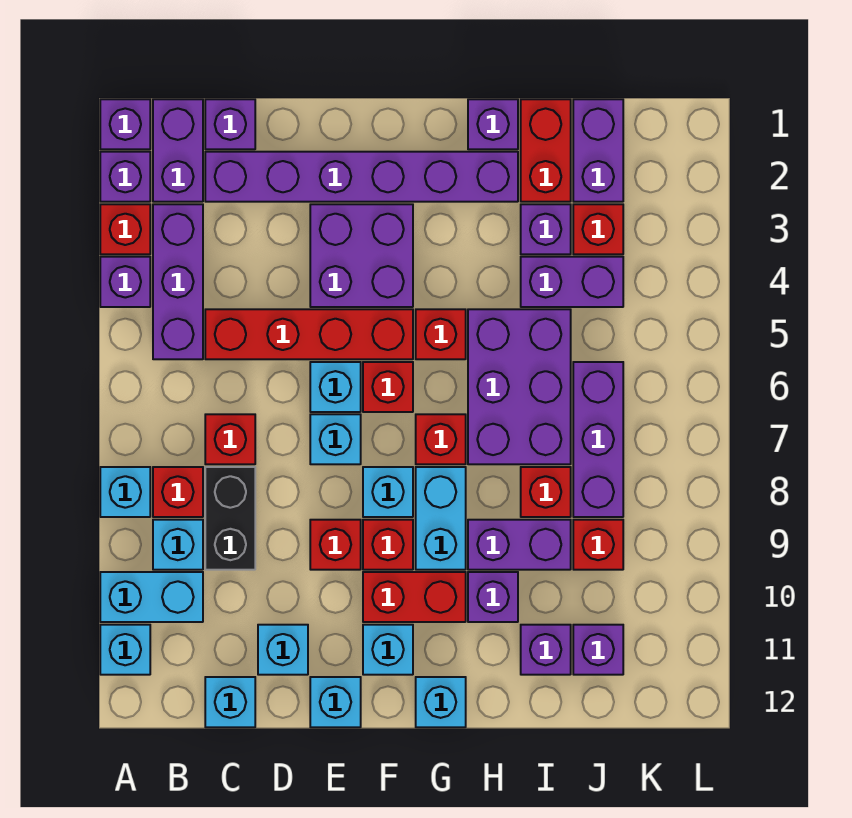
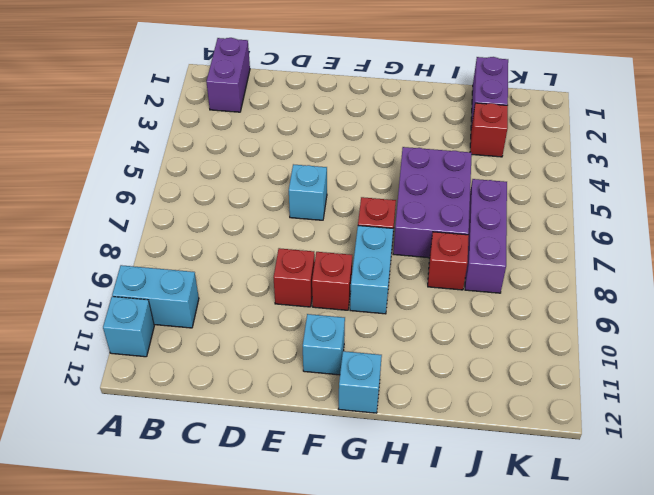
none -> purple brick A1 level 1
none -> purple brick A2 level 1
none -> red brick A3 level 1
none -> purple brick A4 level 1

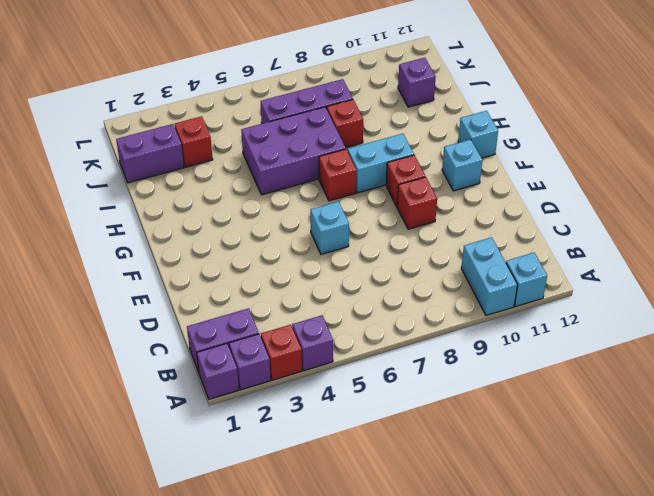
none -> cyan brick A8 level 1
none -> purple brick B3:B5 level 1
none -> red brick B8 level 1
none -> cyan brick B9 level 1

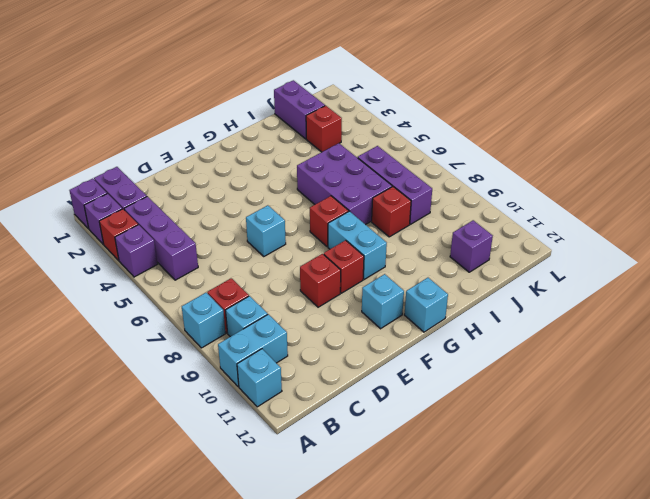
none -> purple brick C1 level 1
none -> purple brick C2:H2 level 1
none -> red brick C5:F5 level 1
none -> red brick C7 level 1

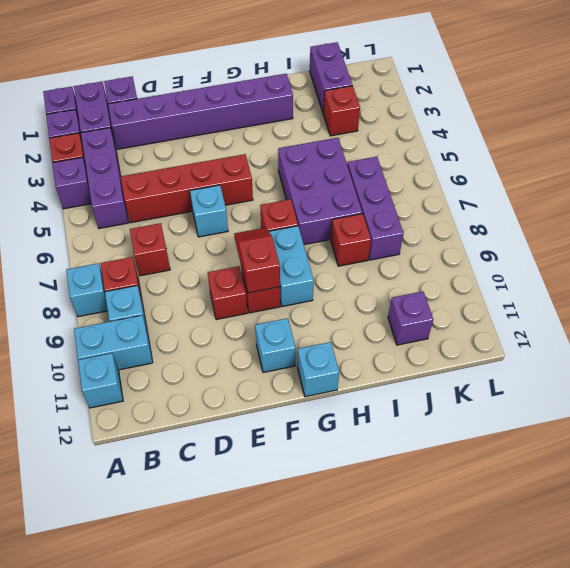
red slope F8:F9 level 2 top 9 -> none
none -> black brick C8:C9 level 1
none -> cyan brick C12 level 1
none -> cyan brick D11 level 1
none -> purple brick E3:F4 level 1

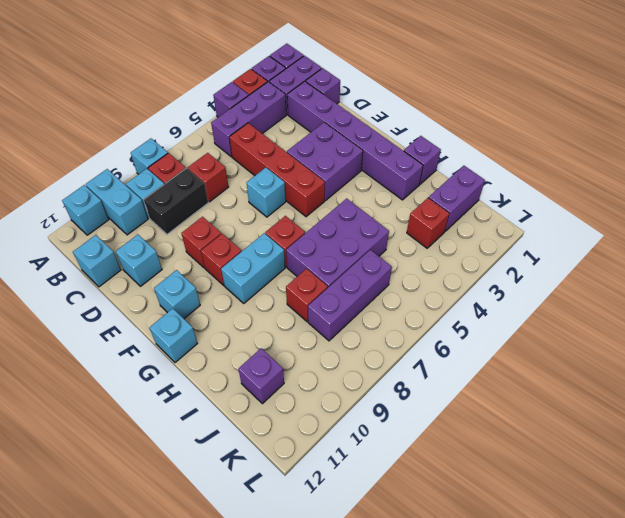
none -> cyan brick E7 level 1
none -> cyan brick E12 level 1
none -> red brick F6 level 1
none -> cyan brick F8 level 1

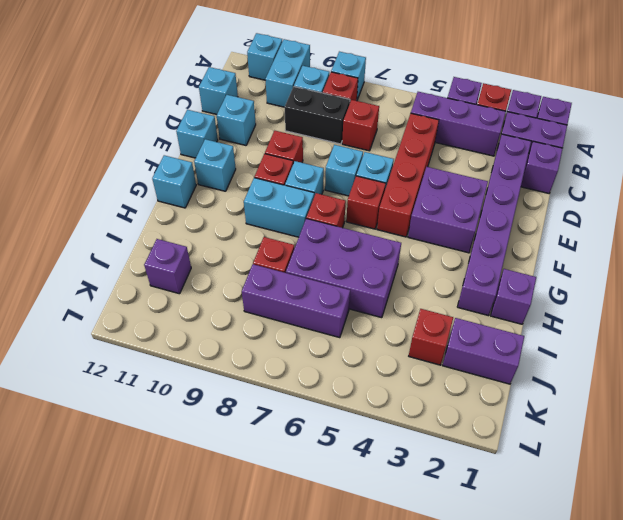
none -> red brick F10:G10 level 1
none -> red brick G5 level 1
none -> purple brick H9:I9 level 1
none -> purple brick H10 level 1

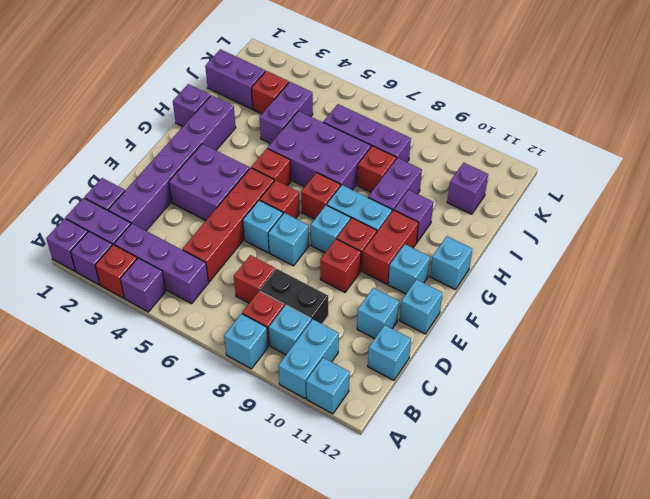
none -> red brick I1:I2 level 1
none -> purple brick I3 level 1
none -> purple brick I11 level 1
none -> red brick J9 level 1

